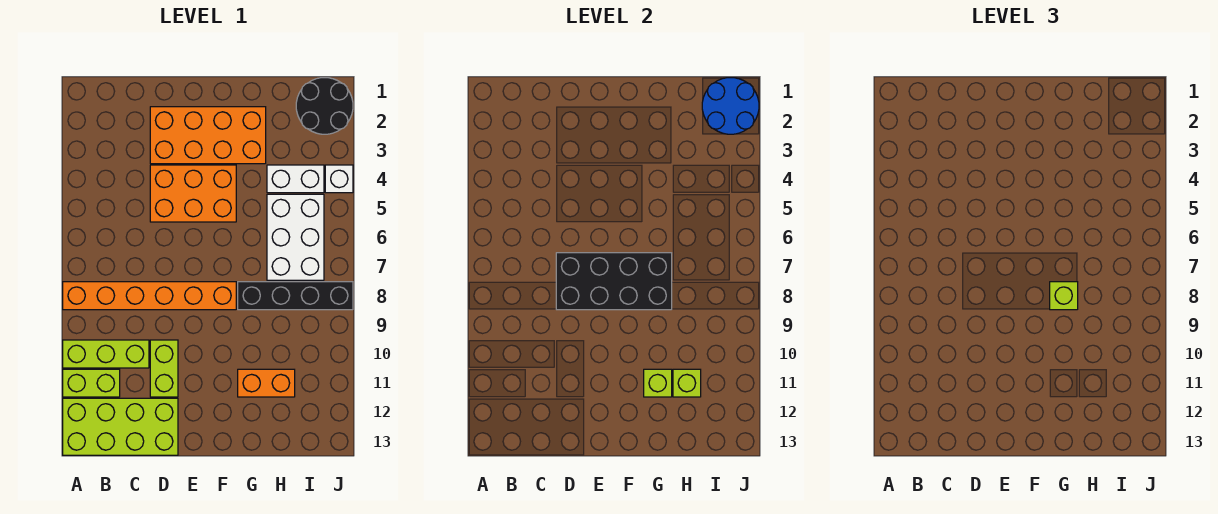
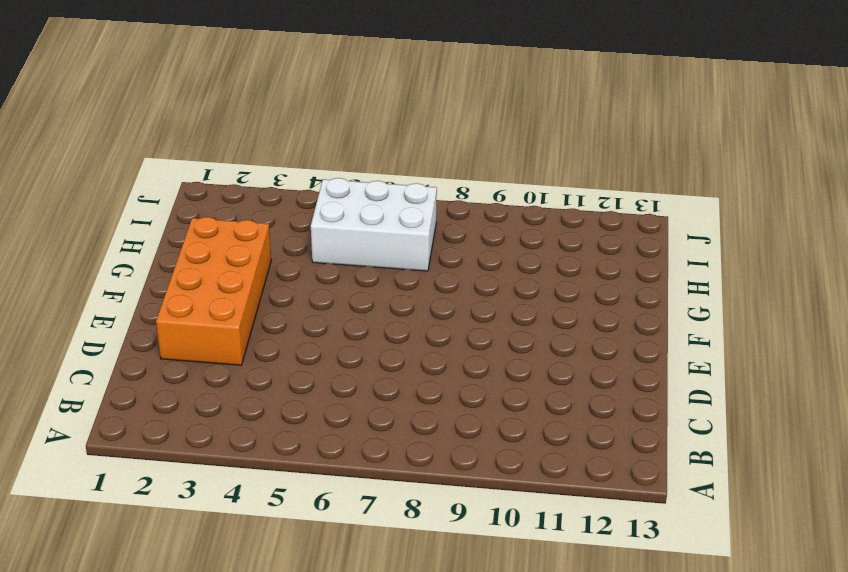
none -> orange brick A8:F8 level 1
none -> lime brick A10:C10 level 1
none -> lime brick A11:B11 level 1

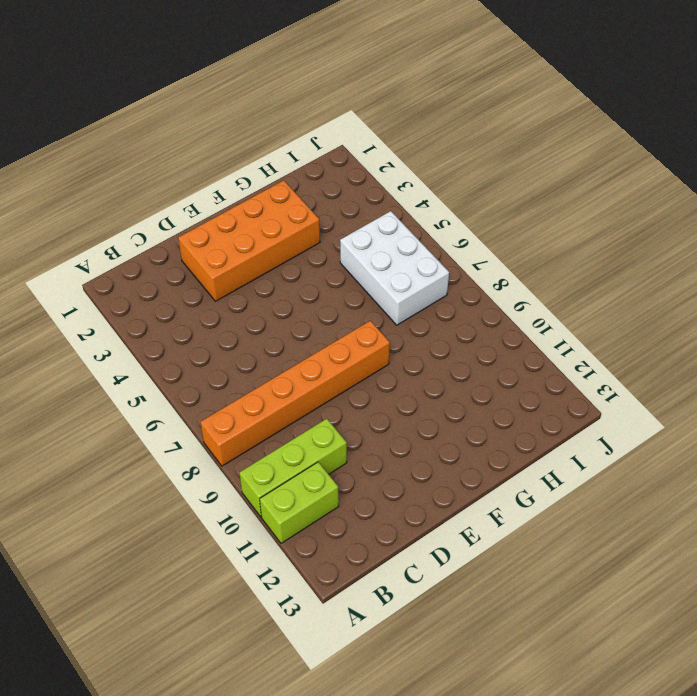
none -> lime brick A12:D13 level 1
none -> orange brick D4:F5 level 1
none -> lime brick D10:D11 level 1

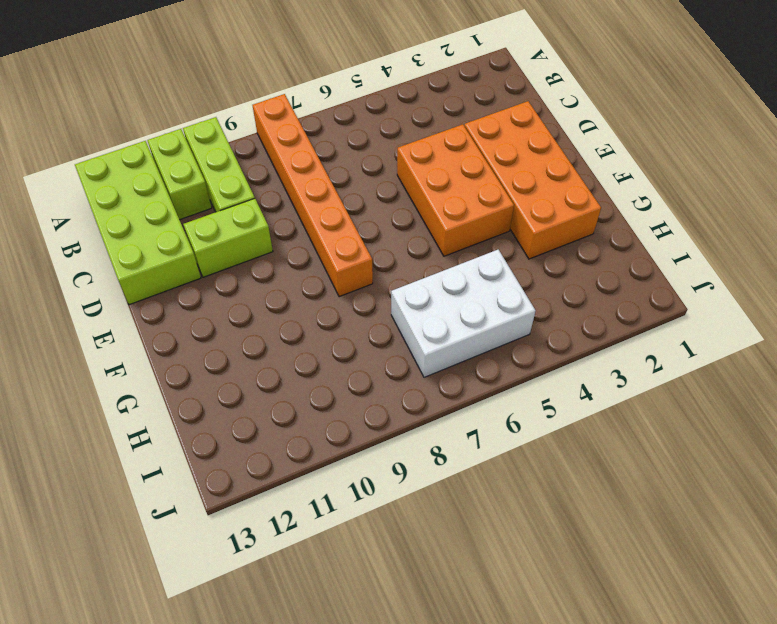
none -> black brick G8:J8 level 1
none -> orange brick G11:H11 level 1
none -> white brick H4:I4 level 1

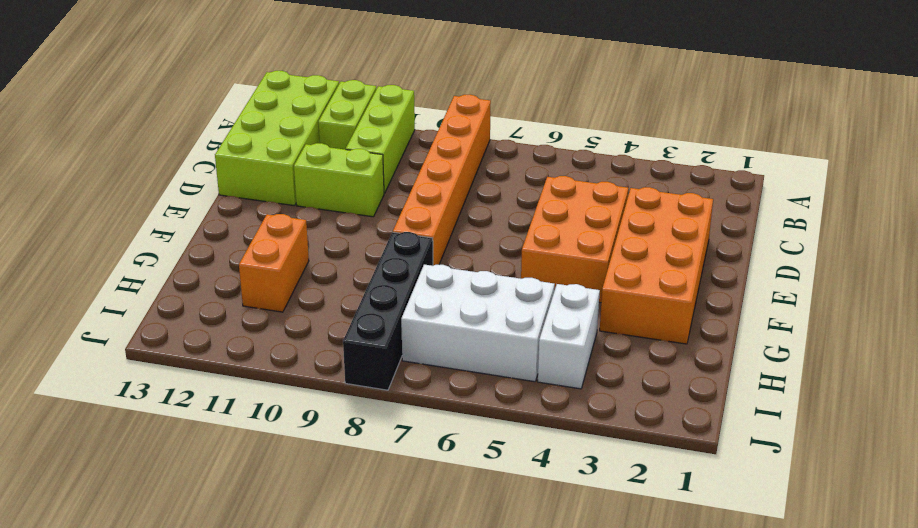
none -> black round brick I1:J2 level 1
none -> white brick J4 level 1
none -> black brick D7:G8 level 2

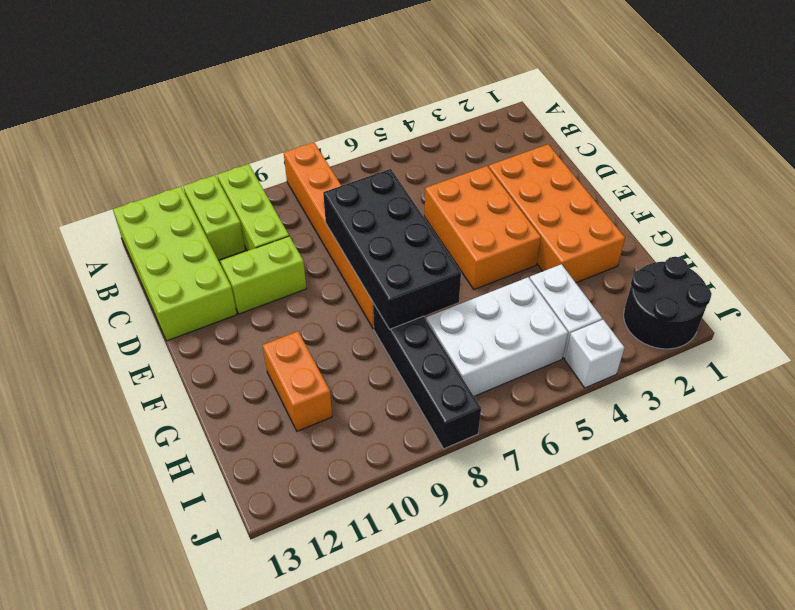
none -> lime brick G11 level 2
none -> lime brick H11 level 2
none -> blue round brick I1:J2 level 2

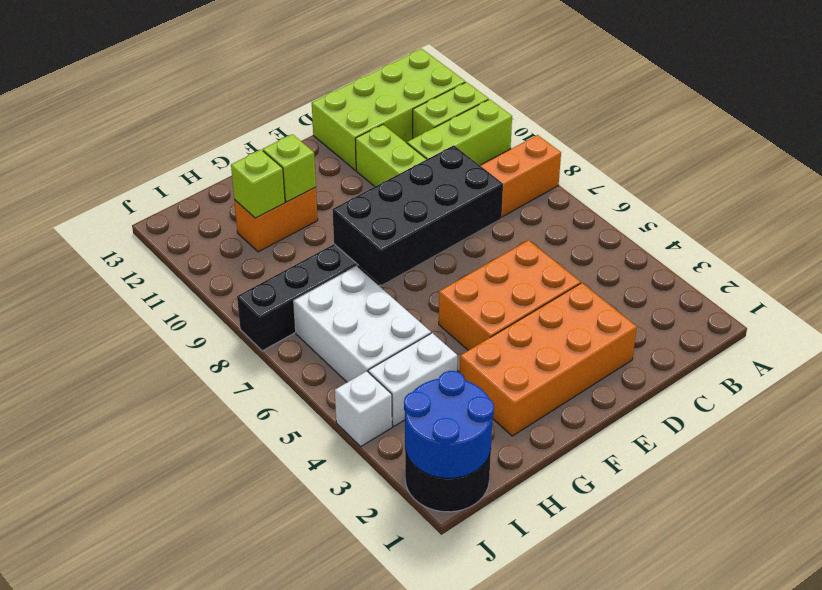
none -> lime brick G8 level 3

